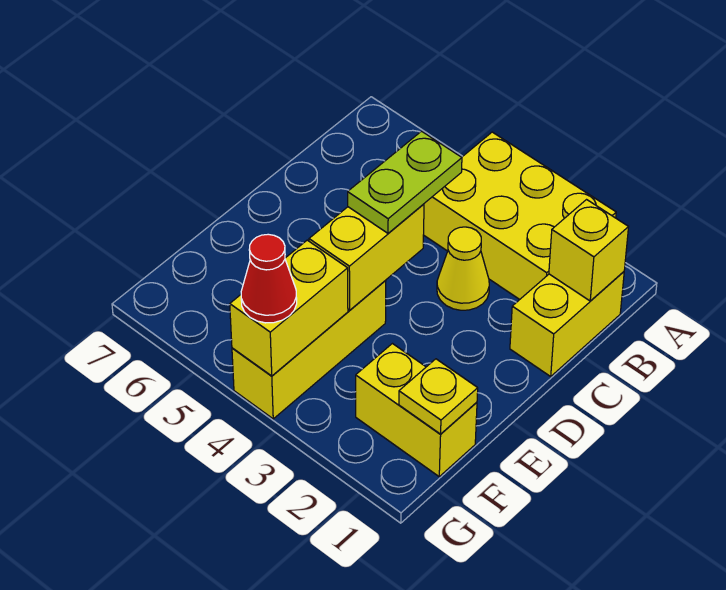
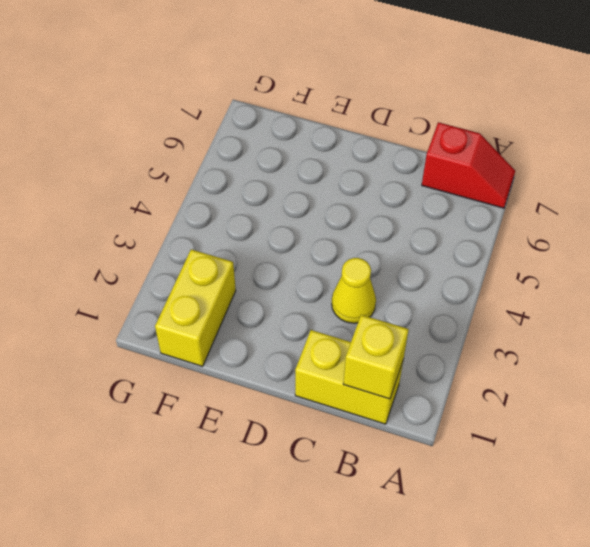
red slope A7:B7 level 1 top B -> none
none -> yellow brick A2:B4 level 1
none -> yellow brick E4:G4 level 1

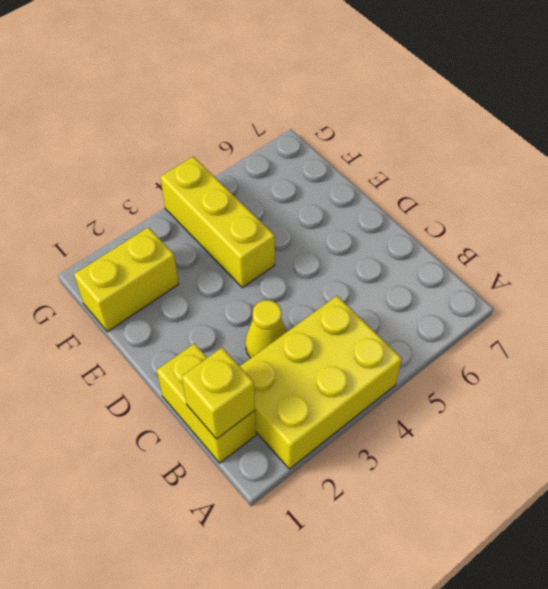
none -> yellow brick D4:E4 level 2
none -> yellow plate F1 level 2

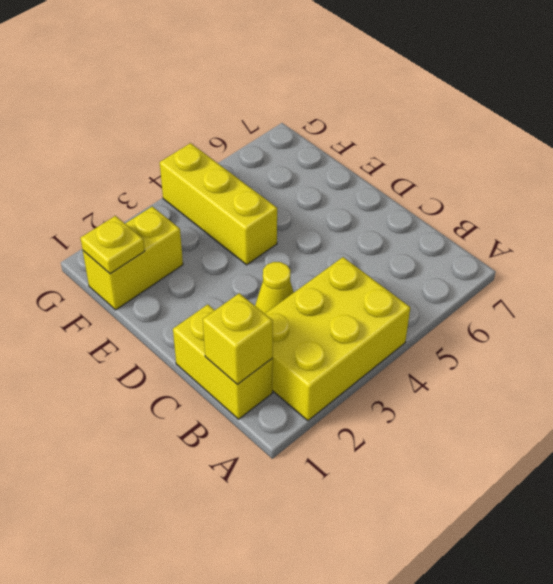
none -> yellow brick D4:E4 level 2
none -> yellow brick F4:G4 level 2

